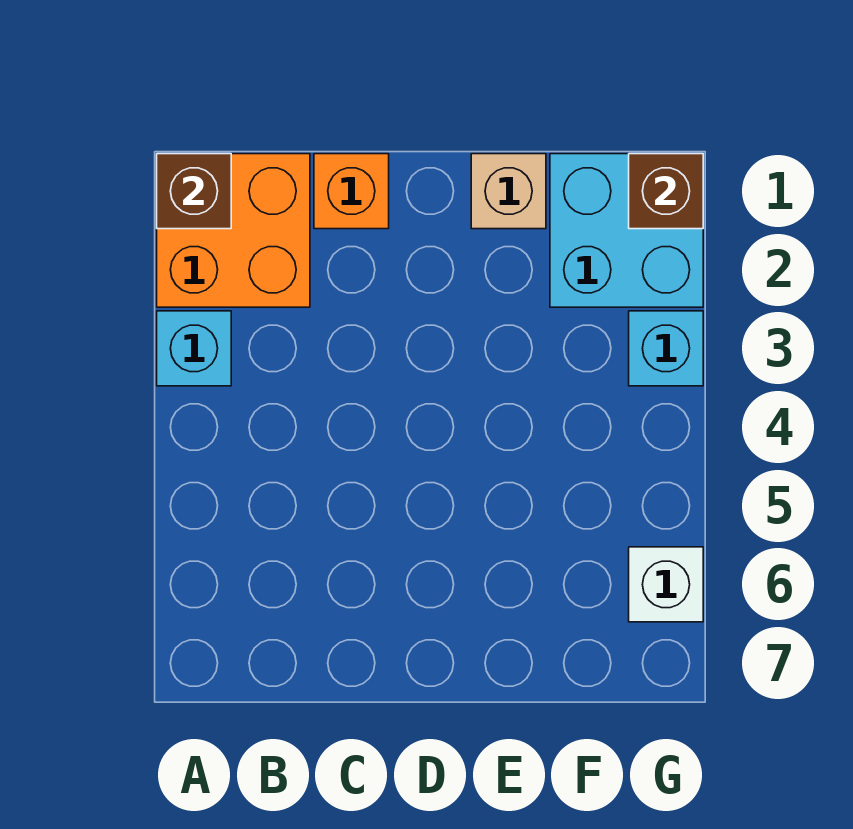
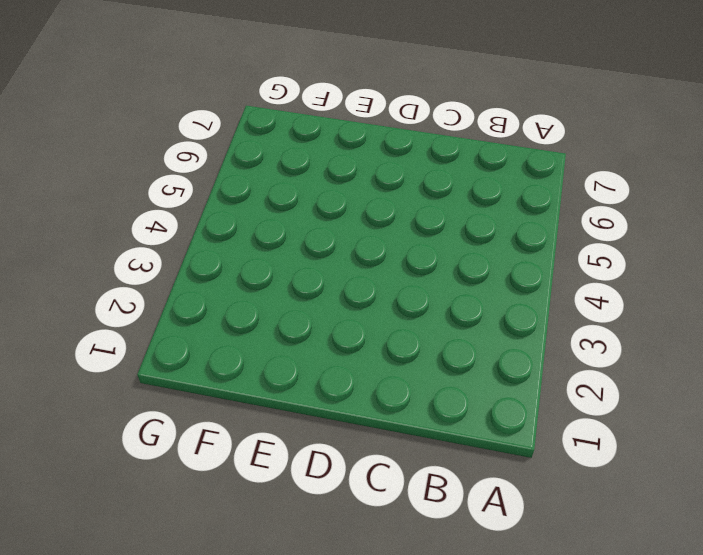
none -> orange brick A1:B2 level 1
none -> cyan brick A3 level 1

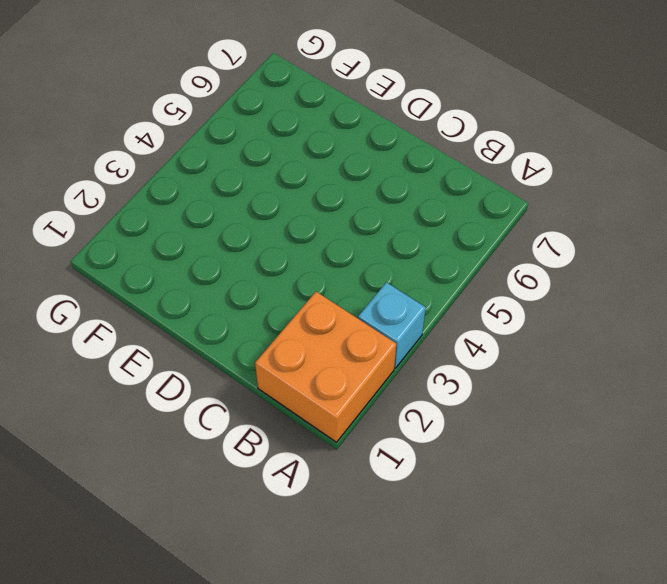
none -> orange brick C1 level 1
none -> tan brick E1 level 1

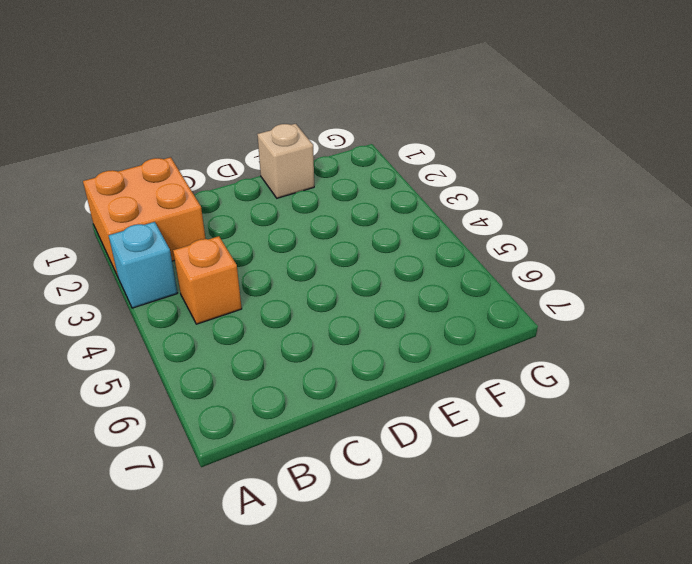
orange brick B4 level 1 -> orange brick C1 level 1
none -> cyan brick F1:G2 level 1
none -> cyan brick G3 level 1

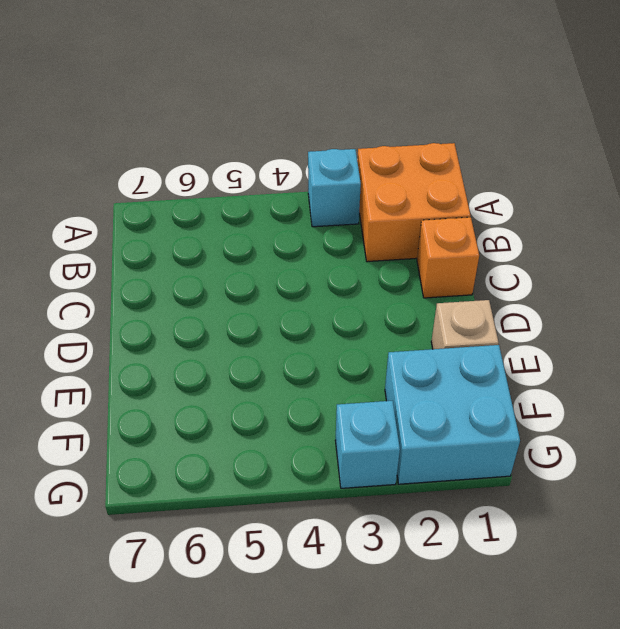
none -> white brick G6 level 1
none -> brown brick A1 level 2

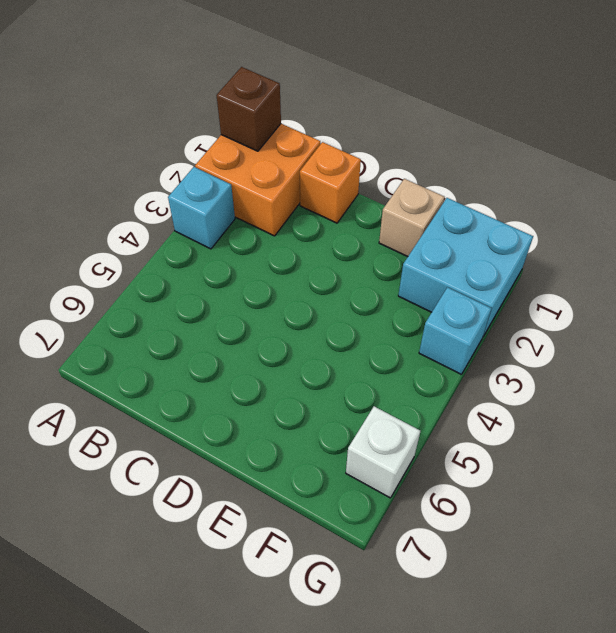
none -> brown brick G1 level 2

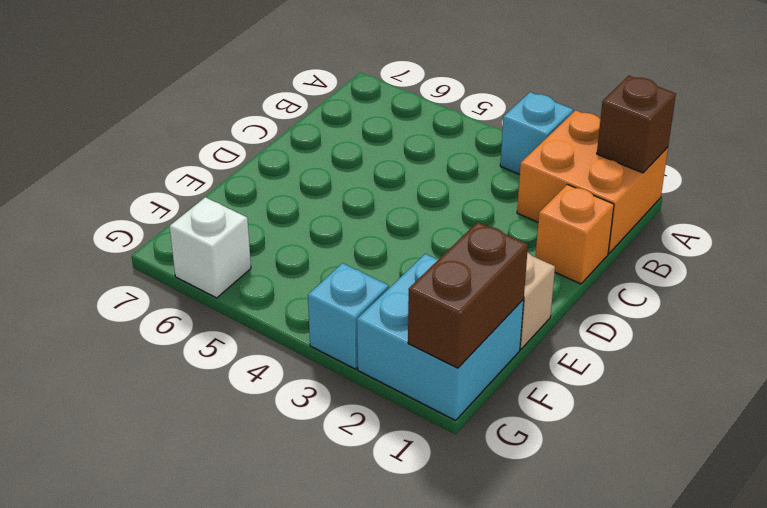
brown brick F1:G1 level 2 -> brown brick G1 level 2

